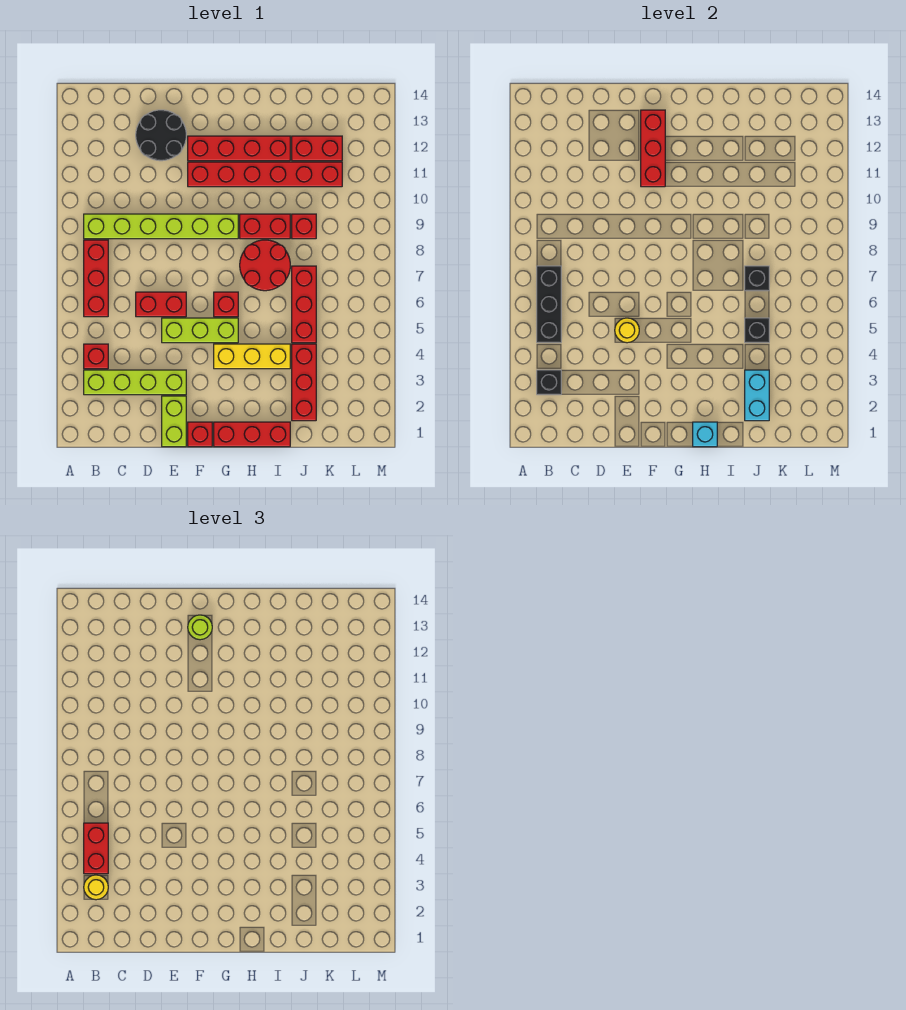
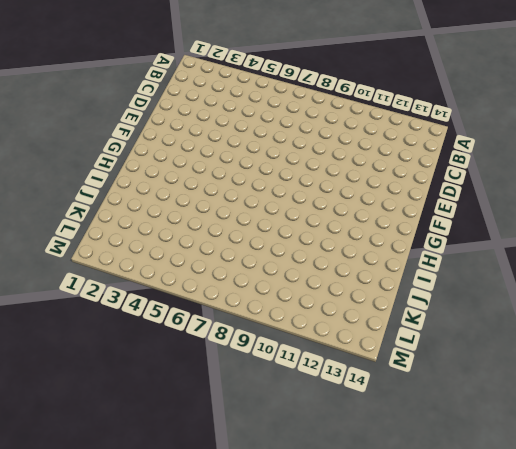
none -> lime brick B3:E3 level 1
none -> red brick B4 level 1
none -> red brick B6:B8 level 1
none -> lime brick B9:G9 level 1

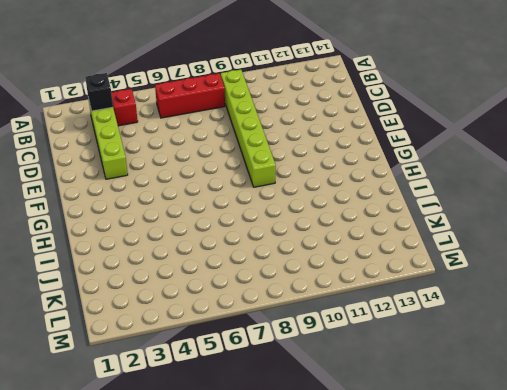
none -> red brick D6:E6 level 1
none -> black round brick D12:E13 level 1
none -> lime brick E1:E2 level 1
none -> lime brick E5:G5 level 1

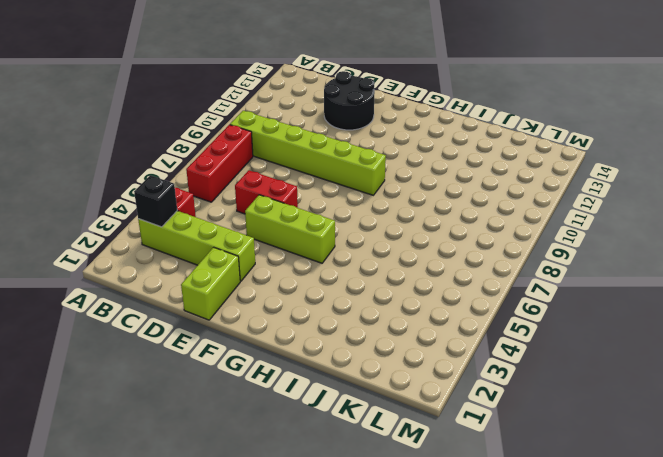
none -> red brick F1 level 1
none -> red brick F11:K11 level 1
none -> red brick F12:I12 level 1
none -> red brick G1:I1 level 1

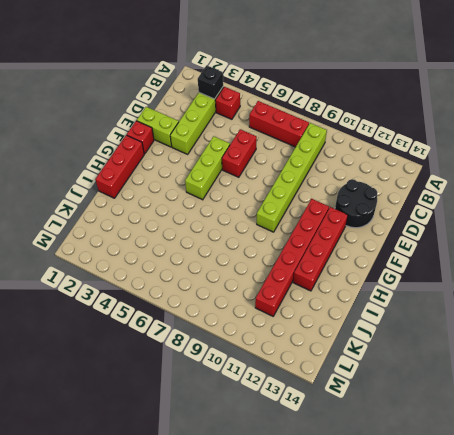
none -> yellow brick G4:I4 level 1
none -> red brick G6 level 1
none -> red round brick H7:I8 level 1
none -> red brick H9:I9 level 1

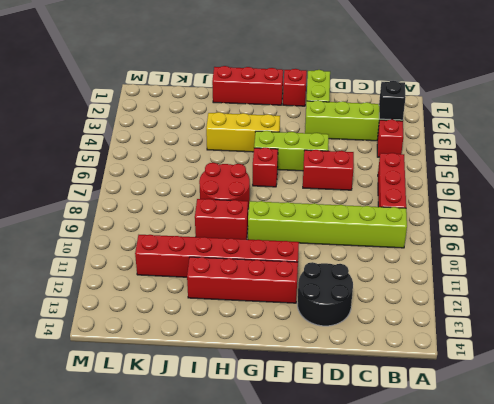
none -> red brick J2:J4 level 1
none -> red brick J5:J7 level 1
none -> red brick J9 level 1
none -> red brick J12:K12 level 1

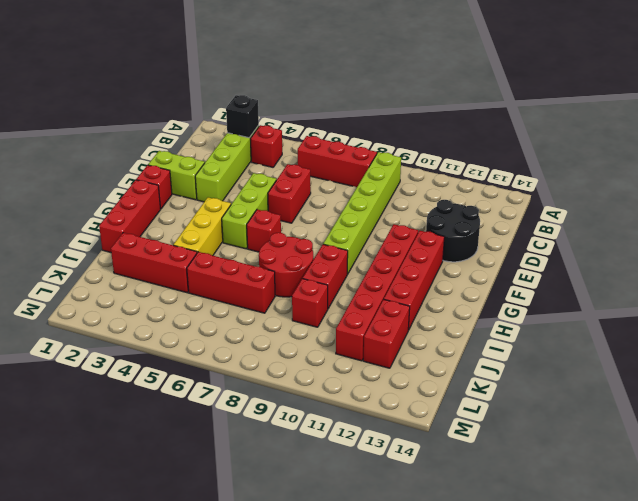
none -> black brick B5:B7 level 2
none -> yellow round brick E5 level 2
none -> red brick F11:F13 level 2
none -> cyan brick H1 level 2

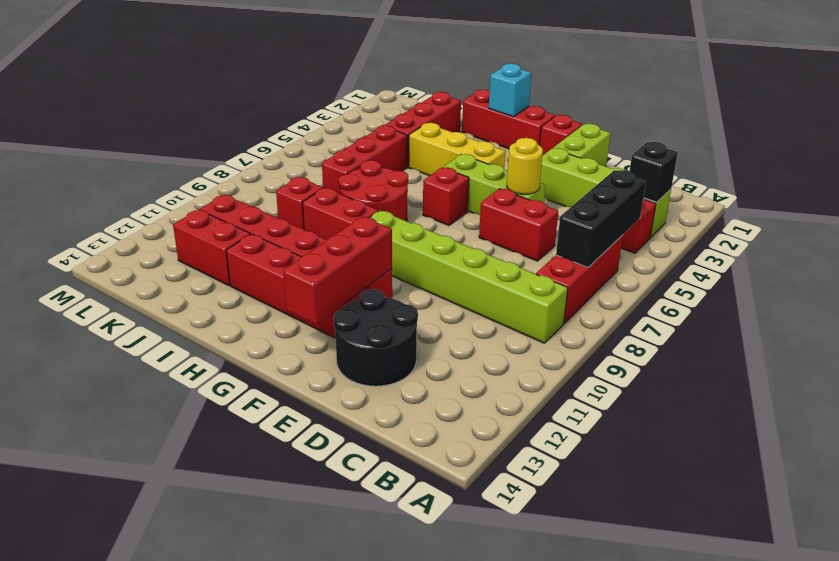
none -> cyan brick J2:J3 level 2
none -> black brick J5 level 2
none -> black brick J7 level 2
none -> yellow round brick B3 level 3

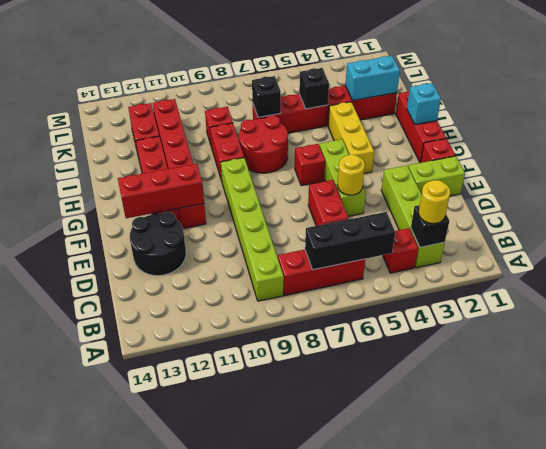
none -> red brick B4:B5 level 3
none -> lime round brick F13 level 3

